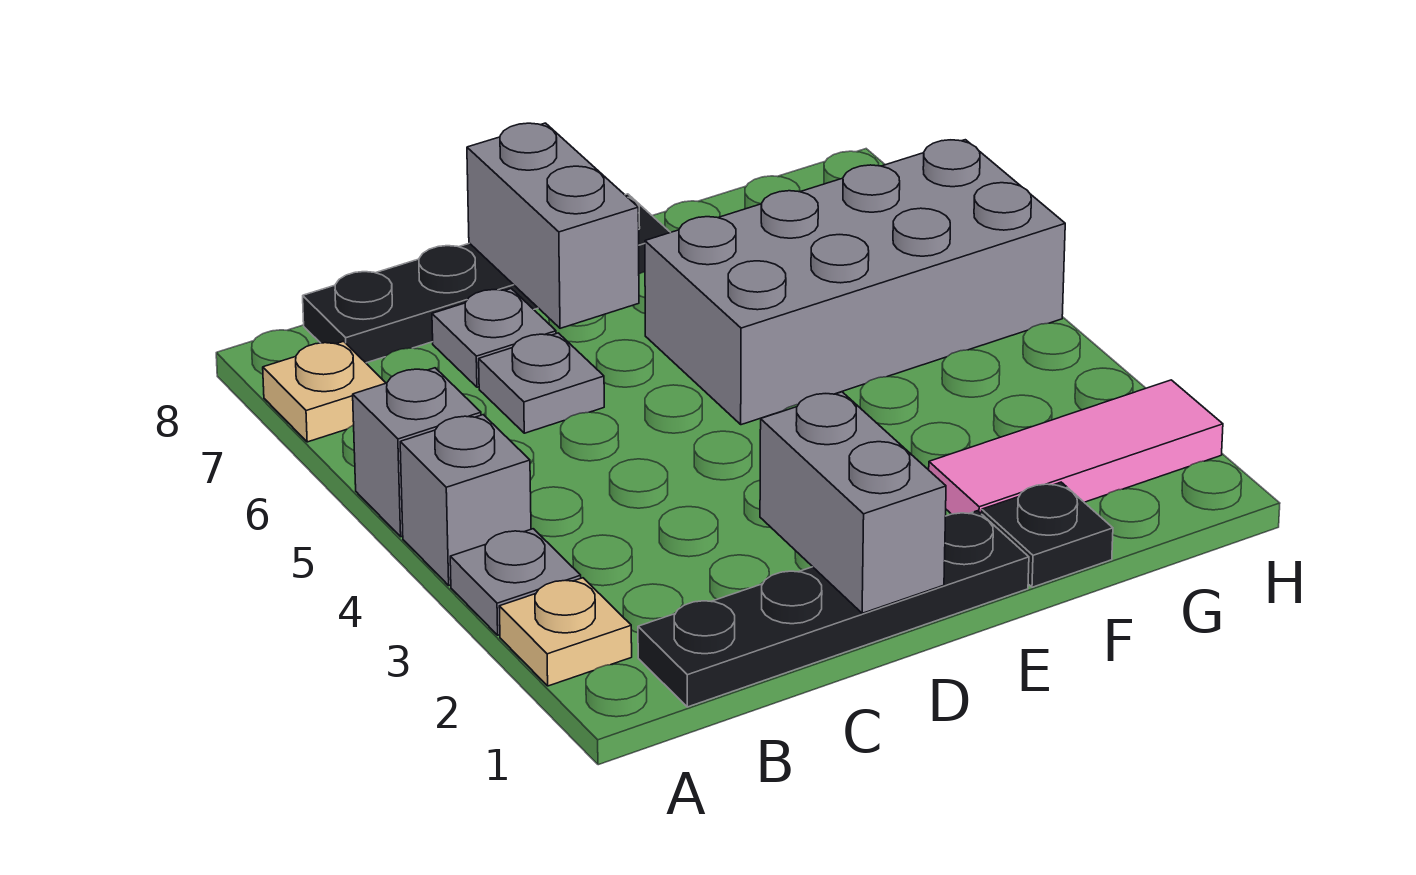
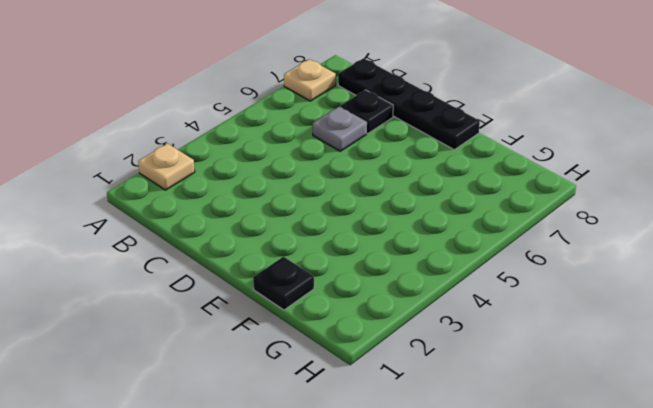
black plate C7 level 1 -> grey plate C7 level 1
none -> grey plate A3 level 1
none -> grey brick A4 level 1
none -> grey brick A5 level 1

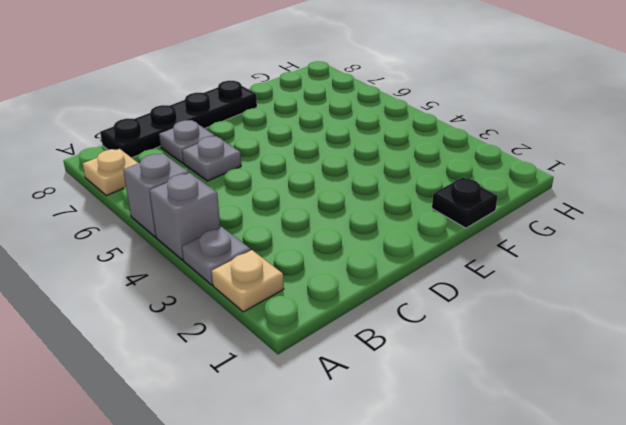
none -> black plate B1:E1 level 1
none -> grey brick E5:H6 level 1
none -> pink tile F2:H2 level 1

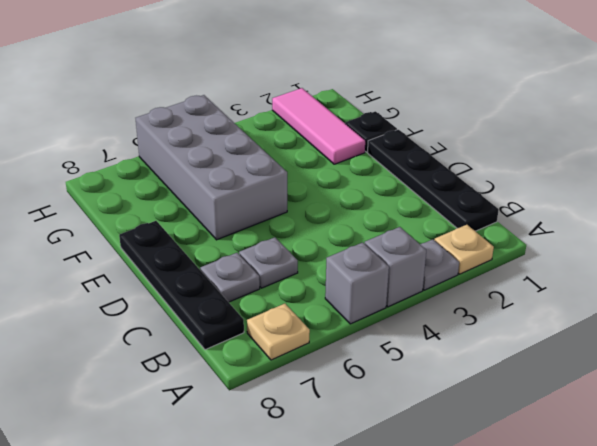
none -> grey brick D1:D2 level 2
none -> grey brick D7:D8 level 2

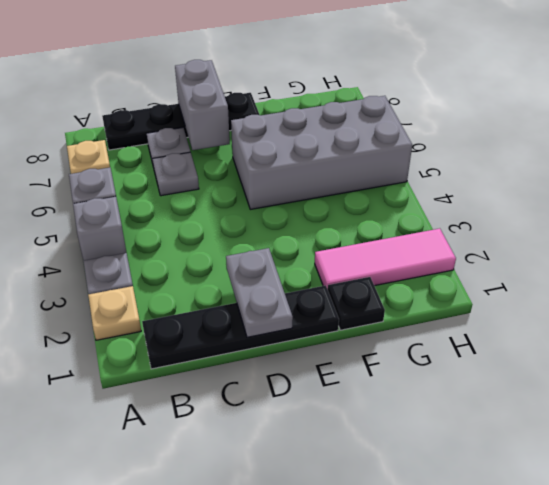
grey plate D1:D2 level 2 -> grey brick D1:D2 level 2

